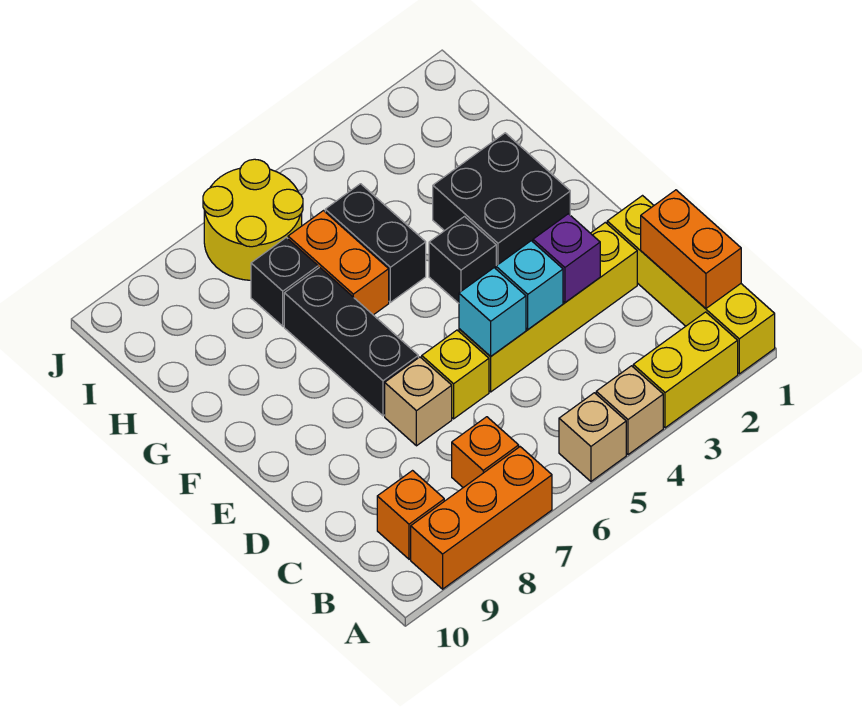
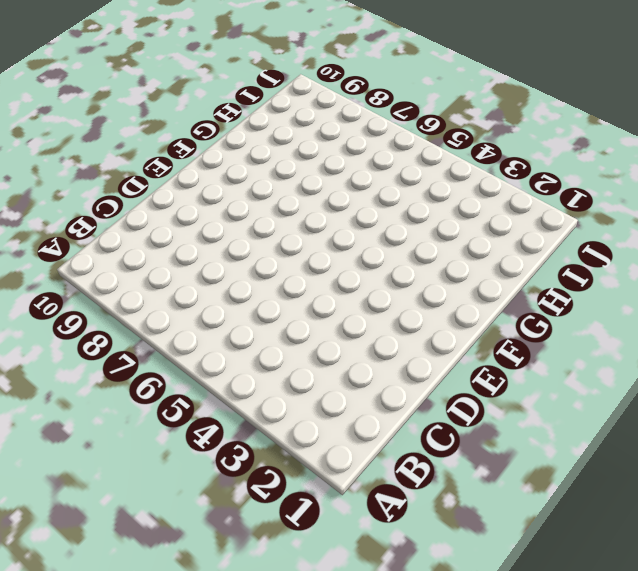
none -> yellow brick A1:D1 level 1
none -> yellow brick A2:A3 level 1
none -> tan brick A4 level 1

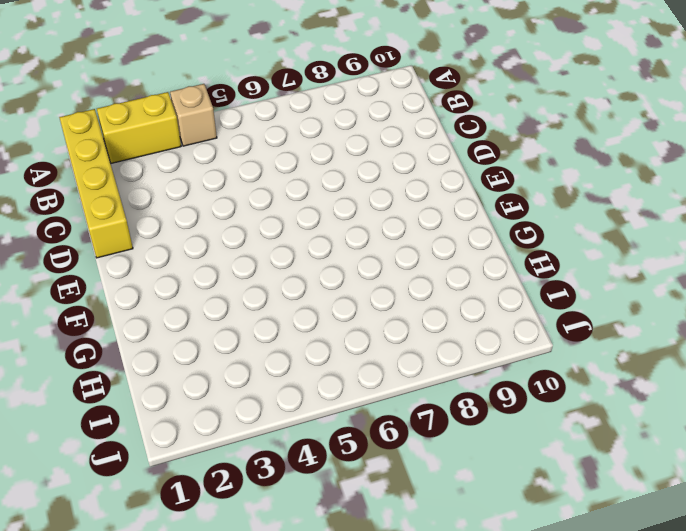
none -> tan brick A5 level 1
none -> orange brick A7:A9 level 1
none -> orange brick B7 level 1

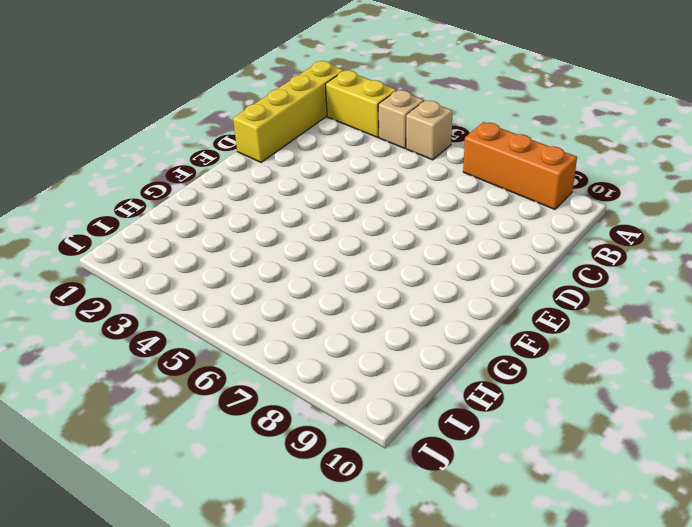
none -> orange brick B7 level 1
none -> orange brick B9 level 1
none -> yellow brick D2:D5 level 1

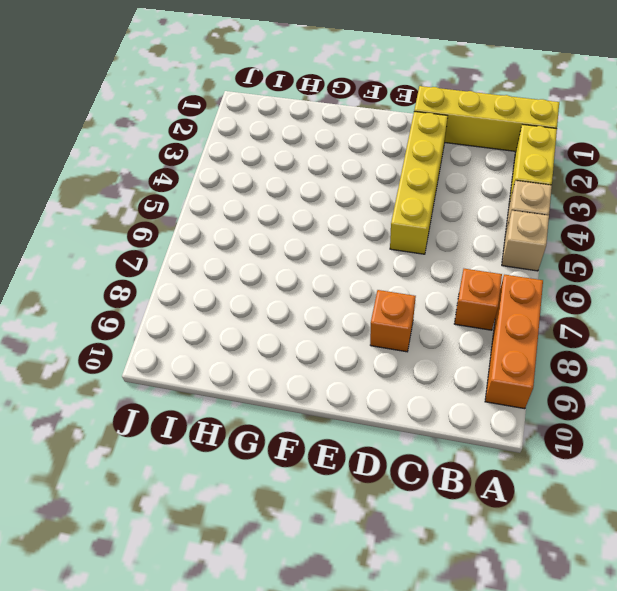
orange brick D8 level 1 -> orange brick B9 level 1
none -> yellow brick D6 level 1
none -> tan brick D7 level 1
none -> black brick E7:G7 level 1

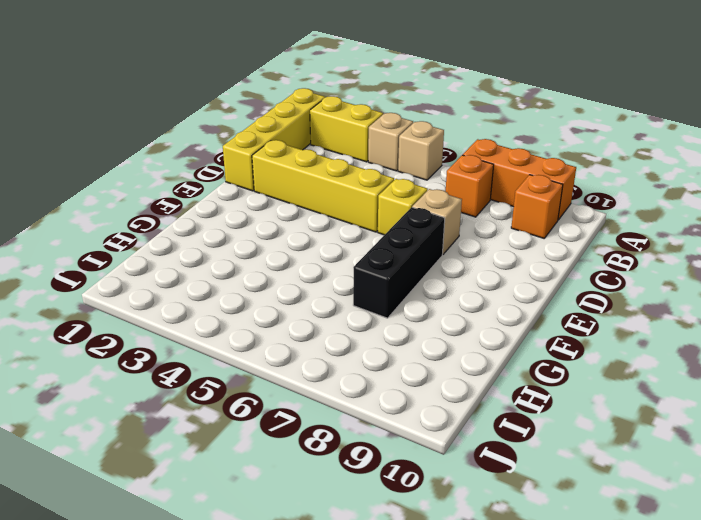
none -> black brick F2:G3 level 1
none -> black brick F4 level 1
none -> black brick G5:H5 level 1

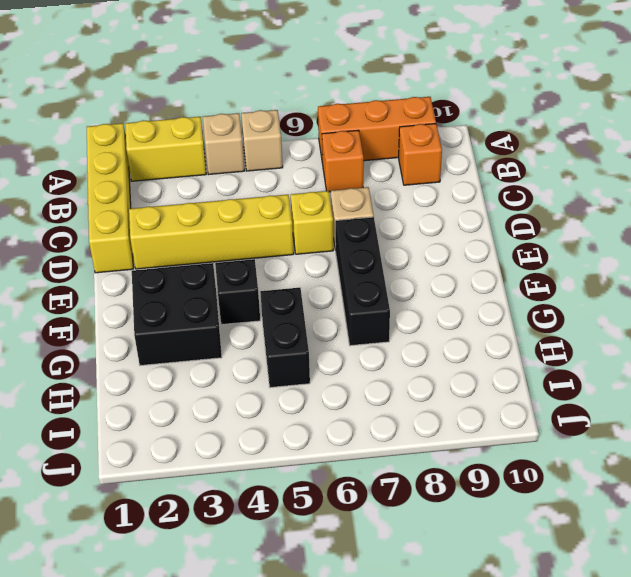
none -> orange brick G6:H6 level 1
none -> black brick H7 level 1
none -> yellow round brick I6:J7 level 1

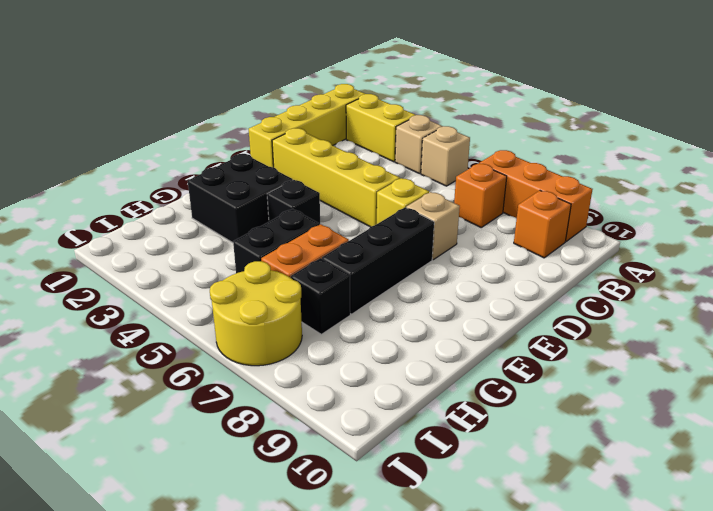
none -> orange brick B1:C1 level 2
none -> purple brick D3 level 2
none -> cyan brick D4 level 2

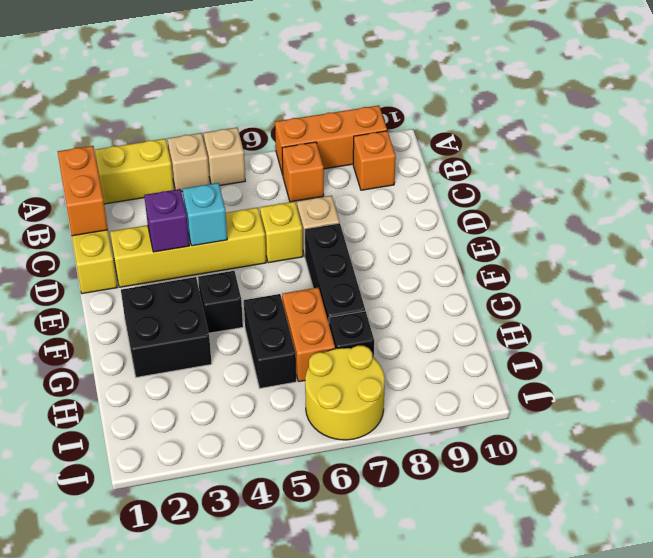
none -> cyan brick D5 level 2

